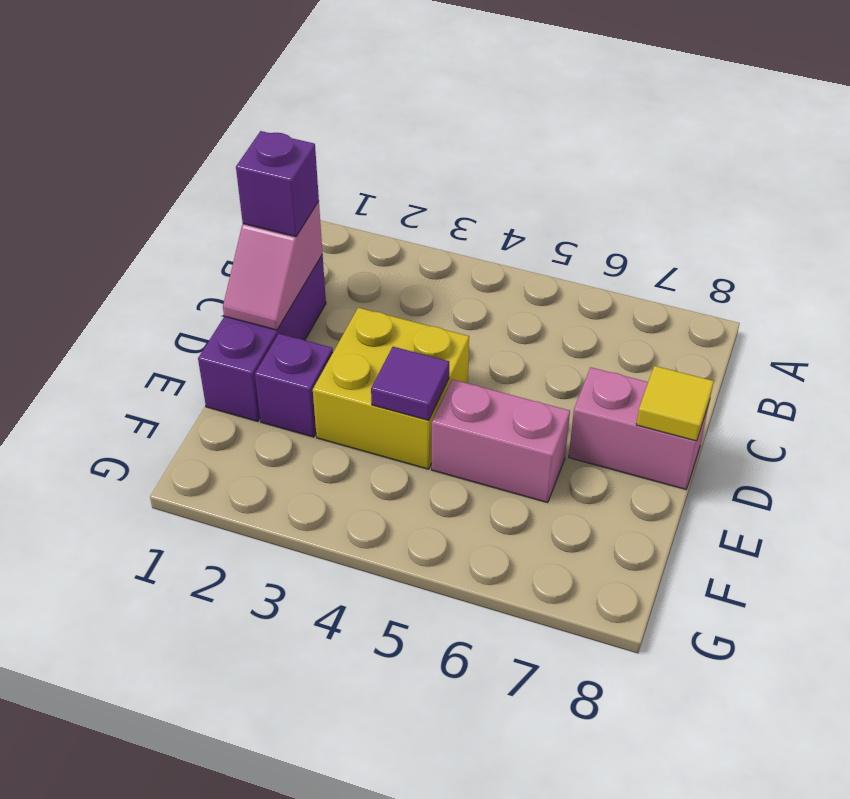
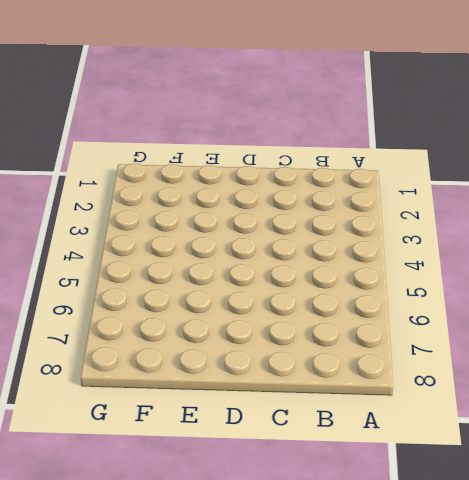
none -> purple brick C1:E1 level 1
none -> yellow brick D3:E4 level 1

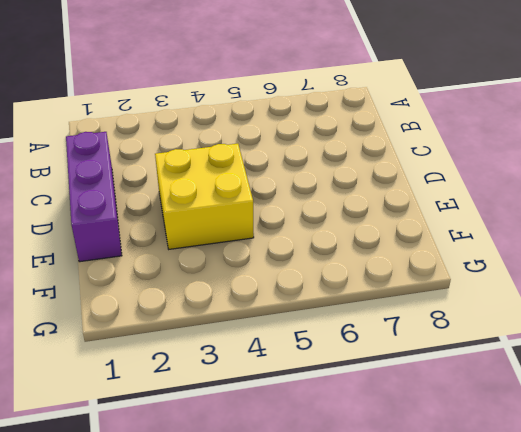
none -> pink brick D7:D8 level 1
none -> purple brick E2 level 1

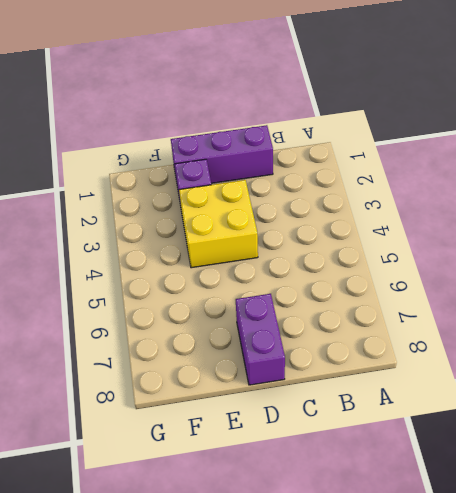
purple brick D7:D8 level 1 -> pink brick D7:D8 level 1
none -> pink brick E5:E6 level 1
none -> pink slope C1:D1 level 2 top C

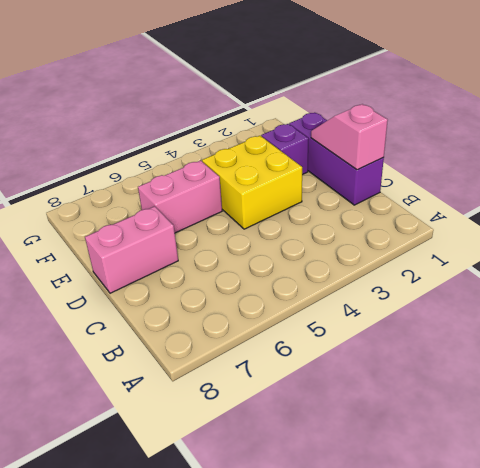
none -> yellow tile D8 level 2
none -> purple tile E4 level 2

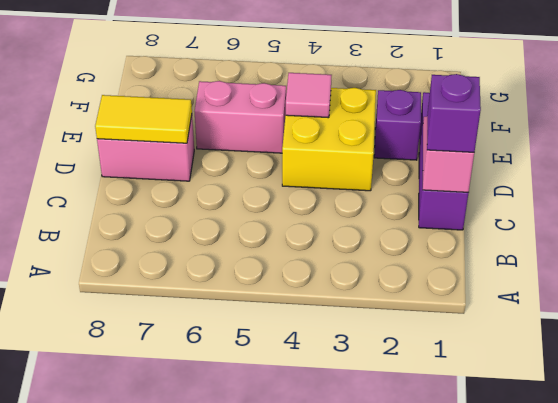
yellow tile D7:D8 level 2 -> yellow tile D8 level 2
pink tile E4 level 2 -> purple tile E4 level 2

